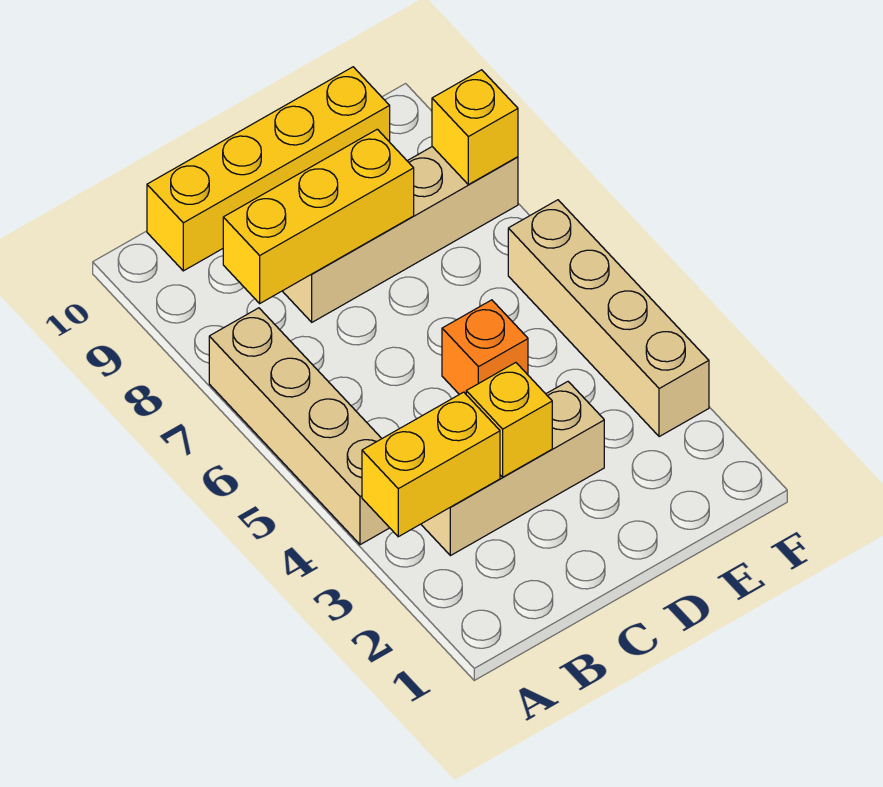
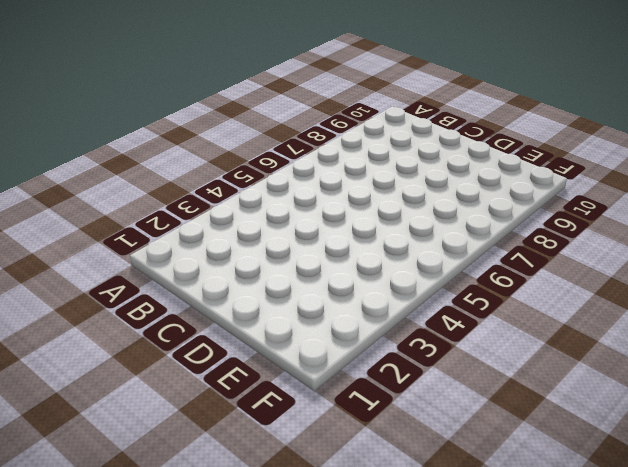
none -> tan brick A4:A7 level 1
none -> tan brick B3:D3 level 1

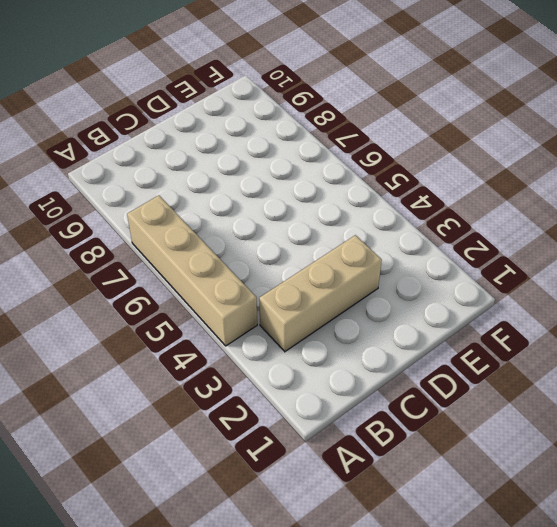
none -> yellow brick B10:E10 level 1
none -> tan brick C8:F8 level 1

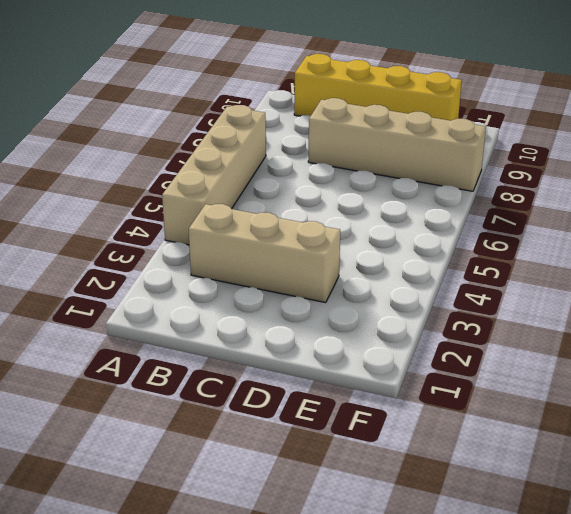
none -> orange brick D5 level 1
none -> tan brick F3:F6 level 1

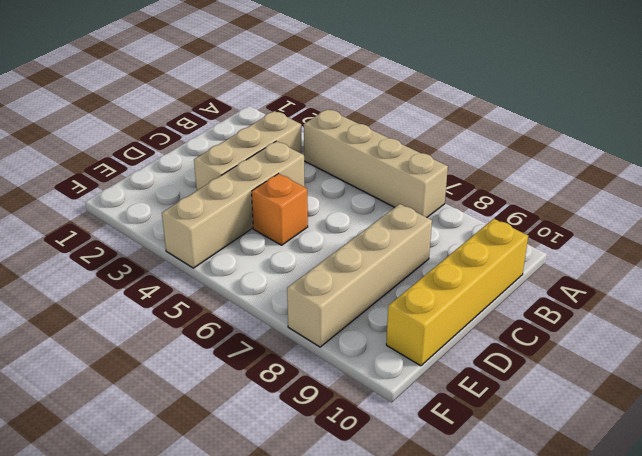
tan brick C4:F4 level 1 -> tan brick F3:F6 level 1
none -> yellow brick A3:B3 level 2
none -> yellow brick B8:D8 level 2

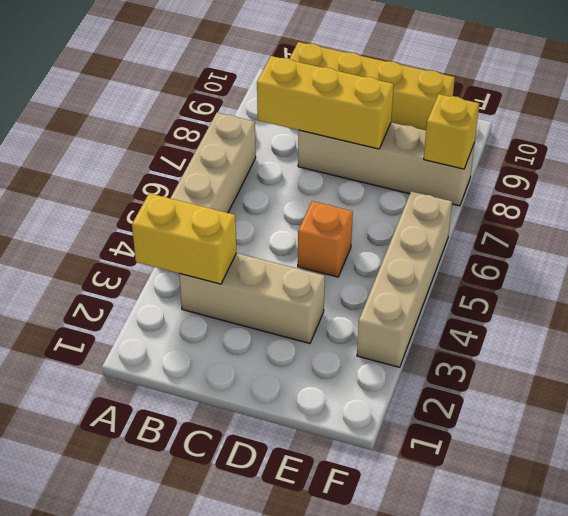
none -> yellow brick C3 level 2

